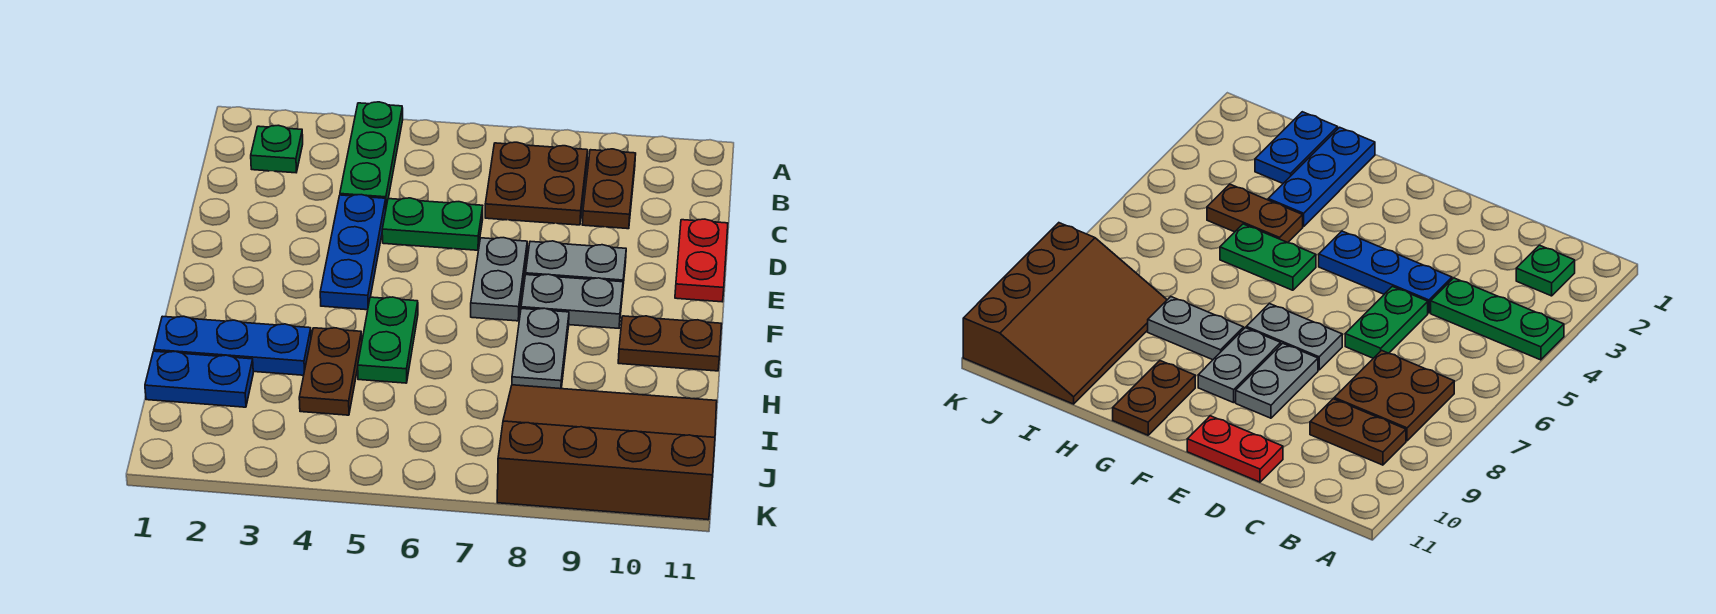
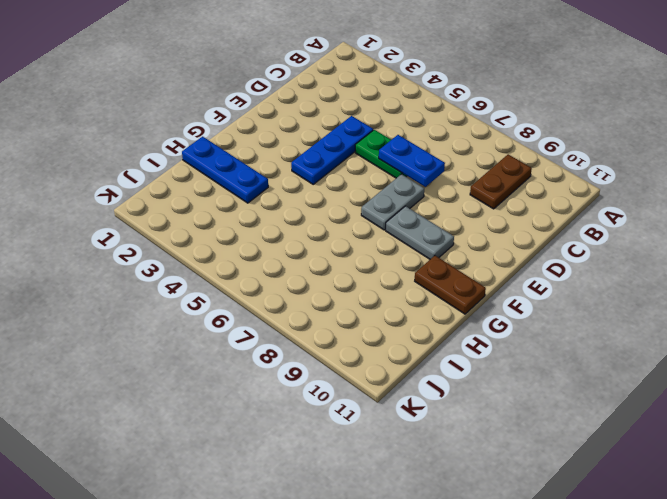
blue plate D6:D7 level 2 -> blue plate I1:I2 level 1
none -> green plate A4:C4 level 1
none -> green plate B2 level 1
none -> brown plate B7:C8 level 1

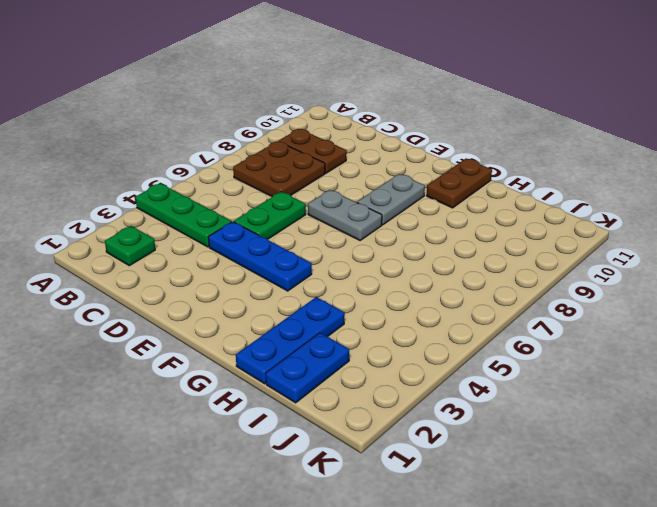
none -> red plate D11:E11 level 1
none -> grey plate E8:E9 level 1
none -> green plate G5:H5 level 1

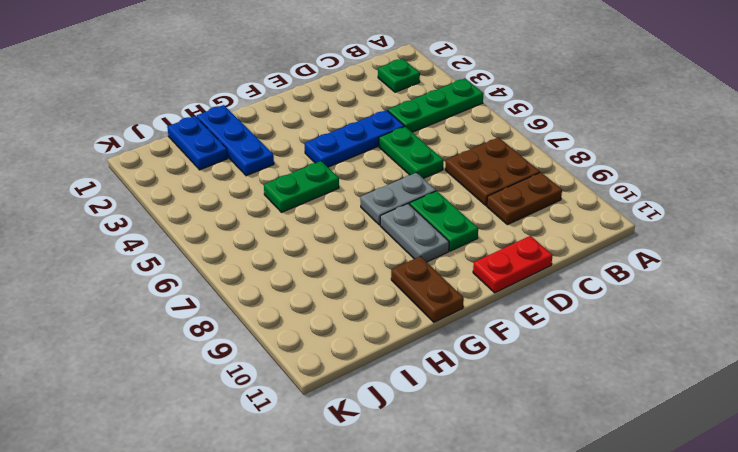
green plate E8:E9 level 1 -> grey plate E8:E9 level 1
none -> grey plate G8:H8 level 1
none -> brown plate H4:I4 level 1
none -> brown slope I8:K11 level 1 top K

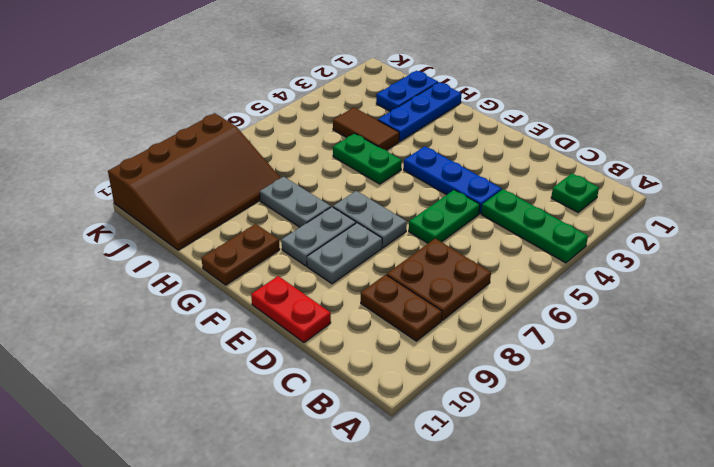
brown tile H4:I4 level 1 -> brown plate H4:I4 level 1

